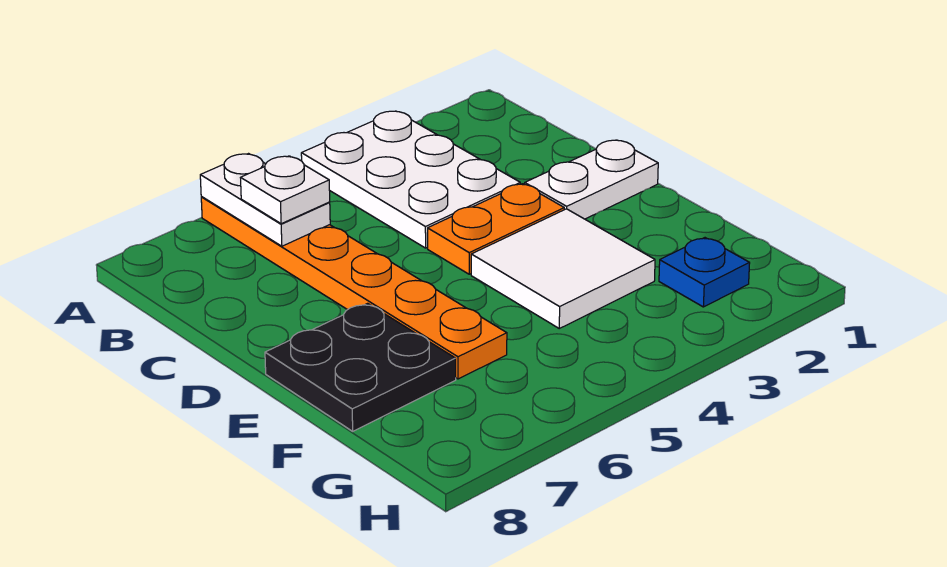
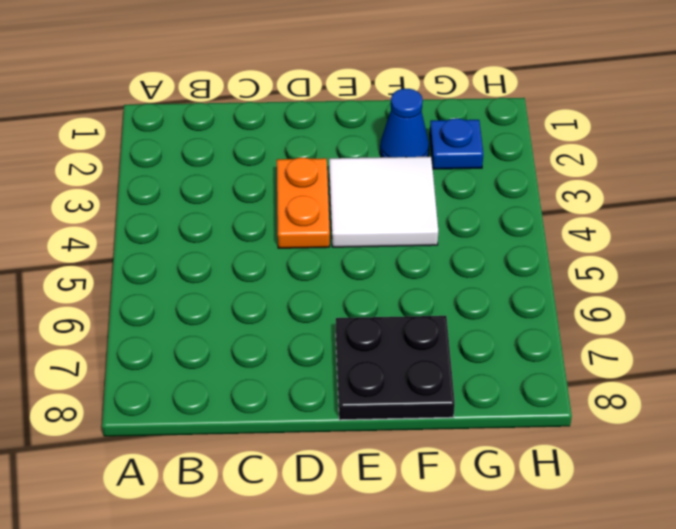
blue cone F2 level 1 -> none
none -> white plate A3:C4 level 1
none -> orange plate A6:F6 level 1

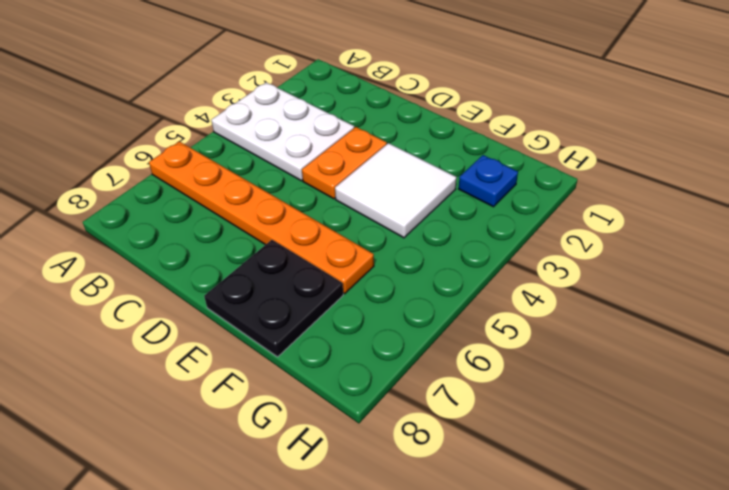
none -> white plate D1:D2 level 1
none -> white plate A6:B6 level 2

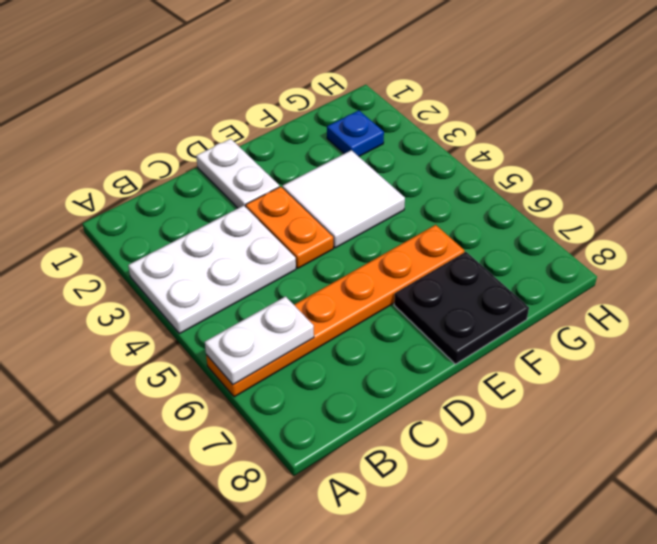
none -> white plate B6 level 3

